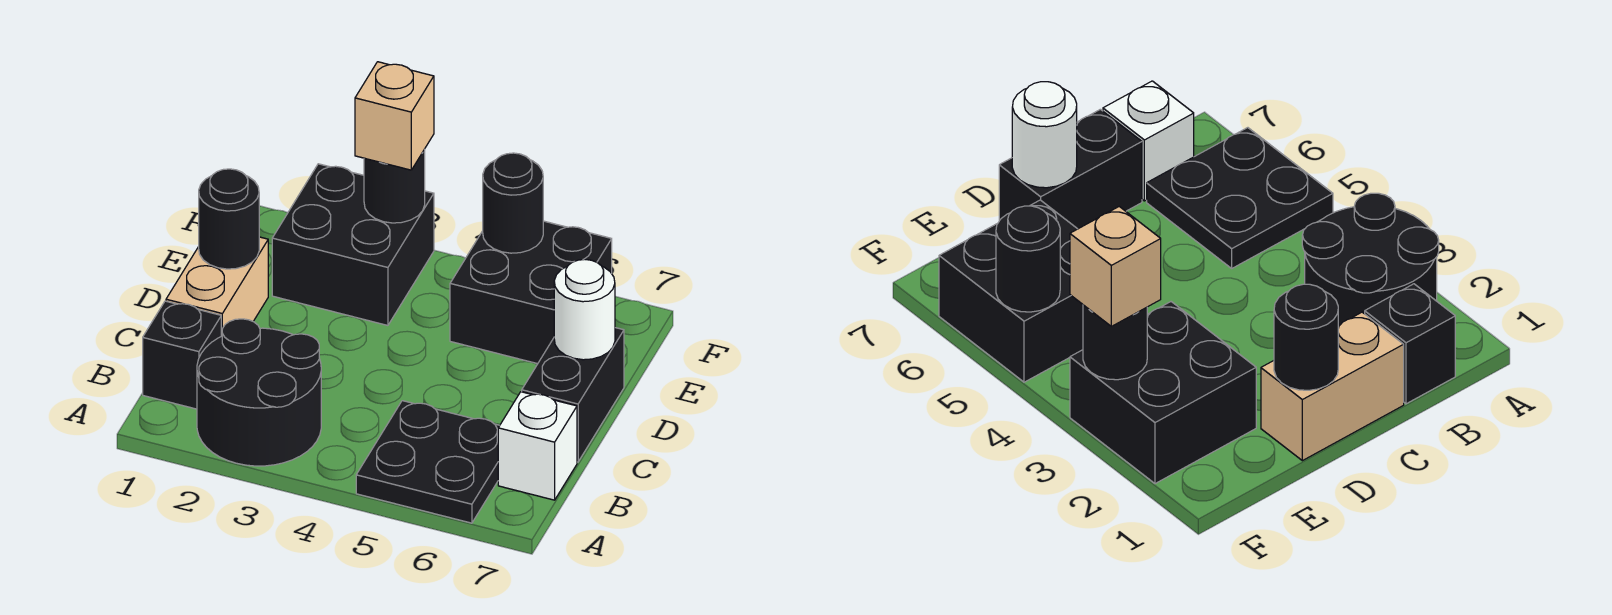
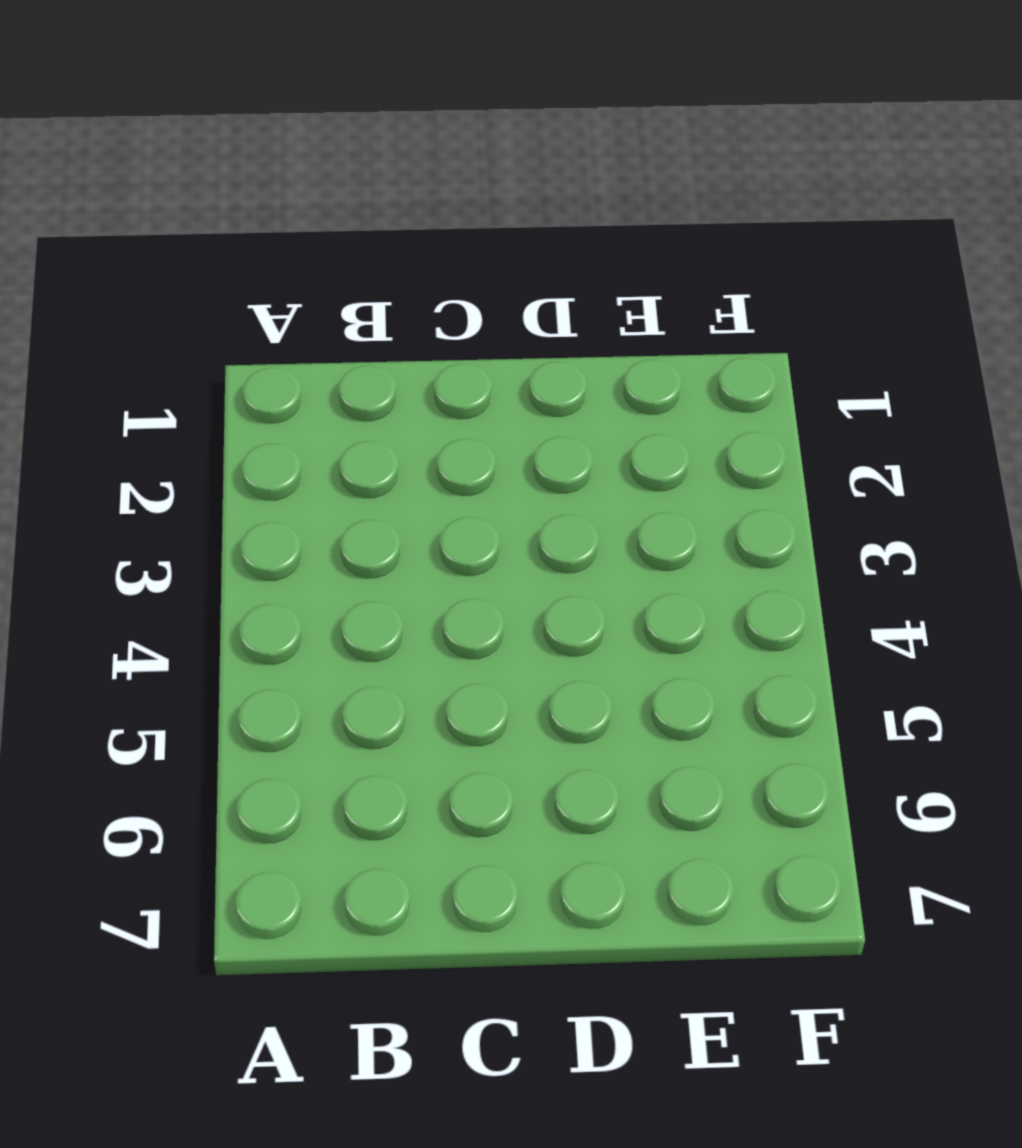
none -> black round brick A2:B3 level 1
none -> black plate A5:B6 level 1
none -> black brick B1 level 1

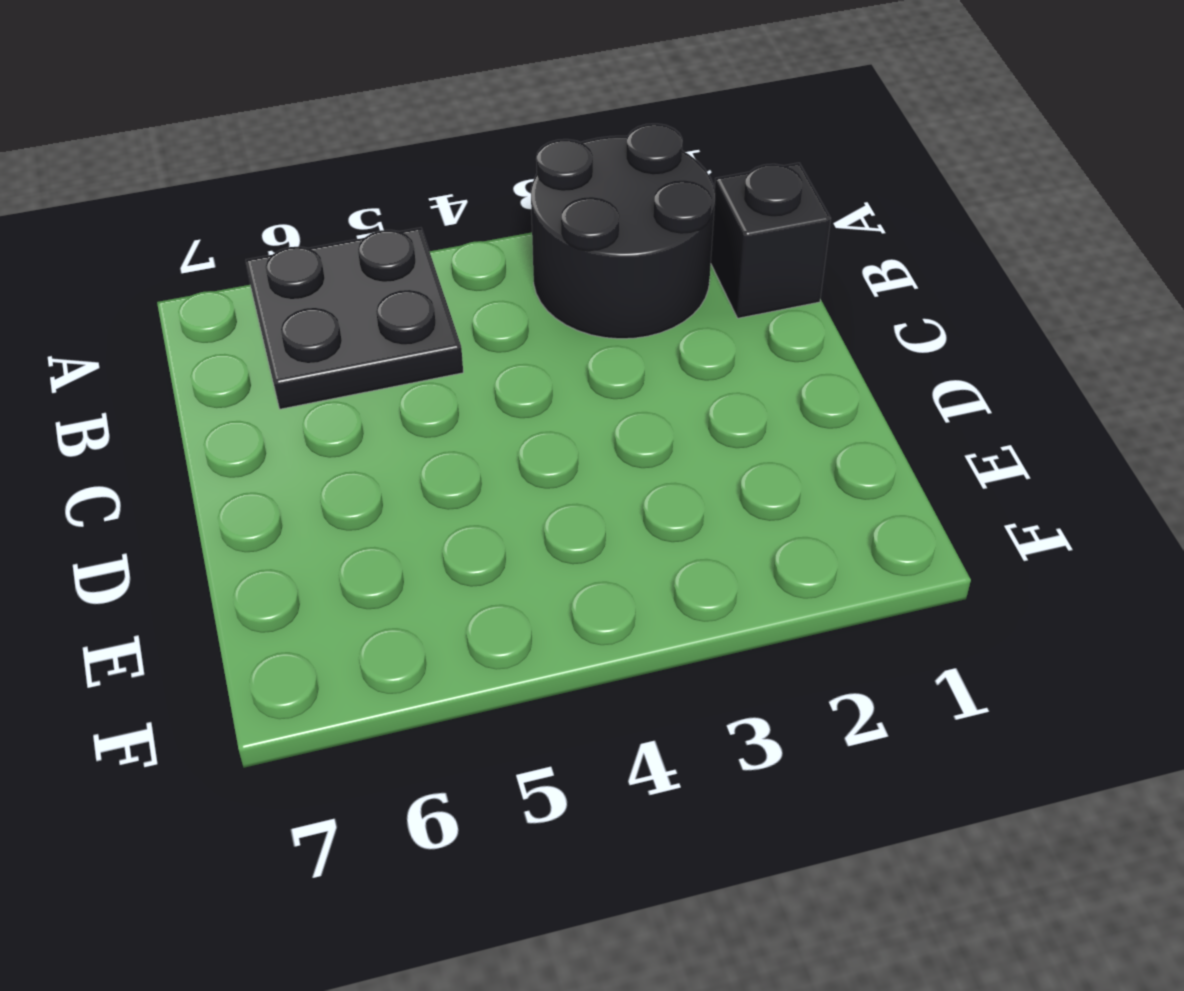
none -> white brick B7 level 1
none -> tan brick C1:D1 level 1
none -> black brick C7:D7 level 1

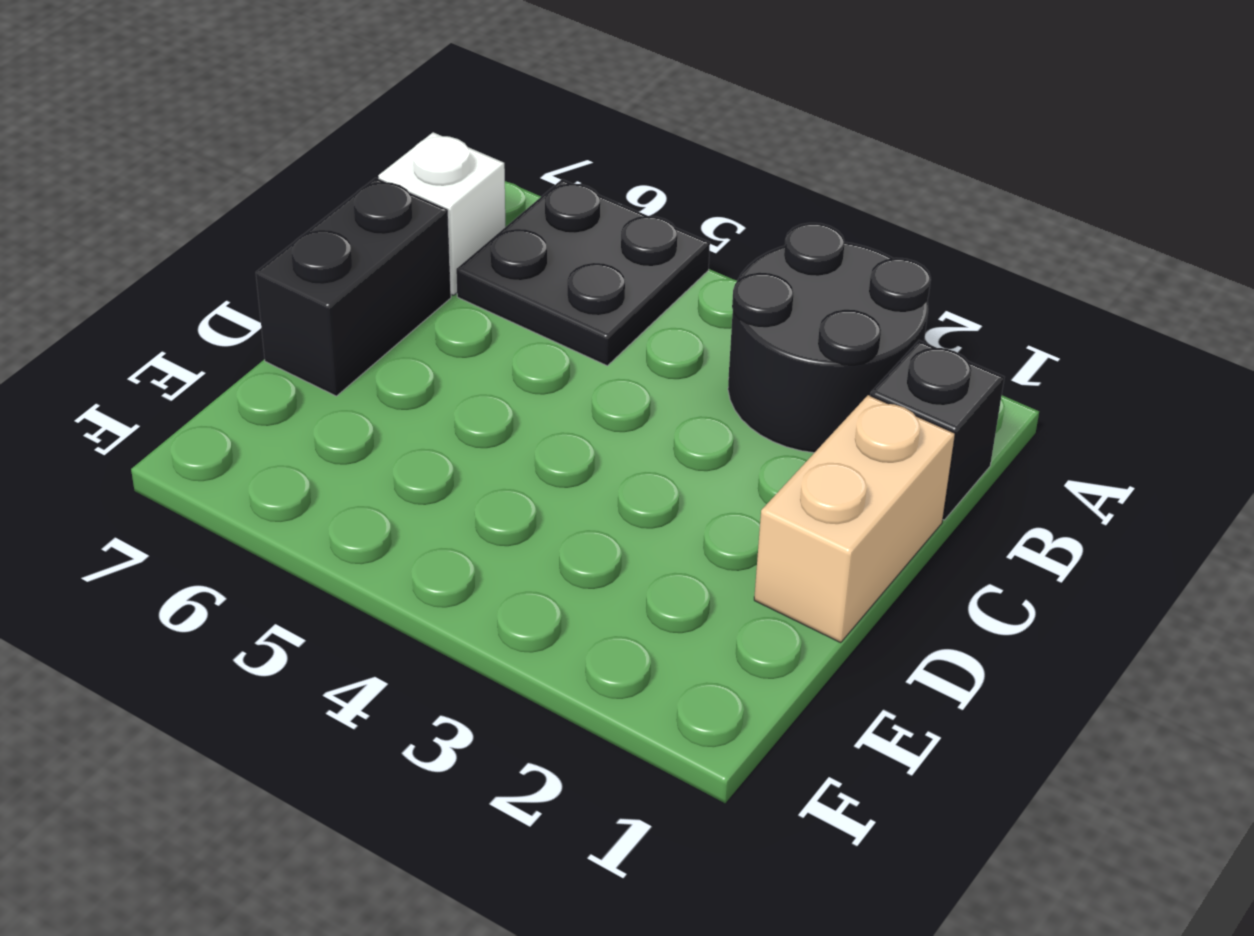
none -> black brick E2:F3 level 1
none -> black brick E5:F6 level 1
none -> black round brick D1 level 2

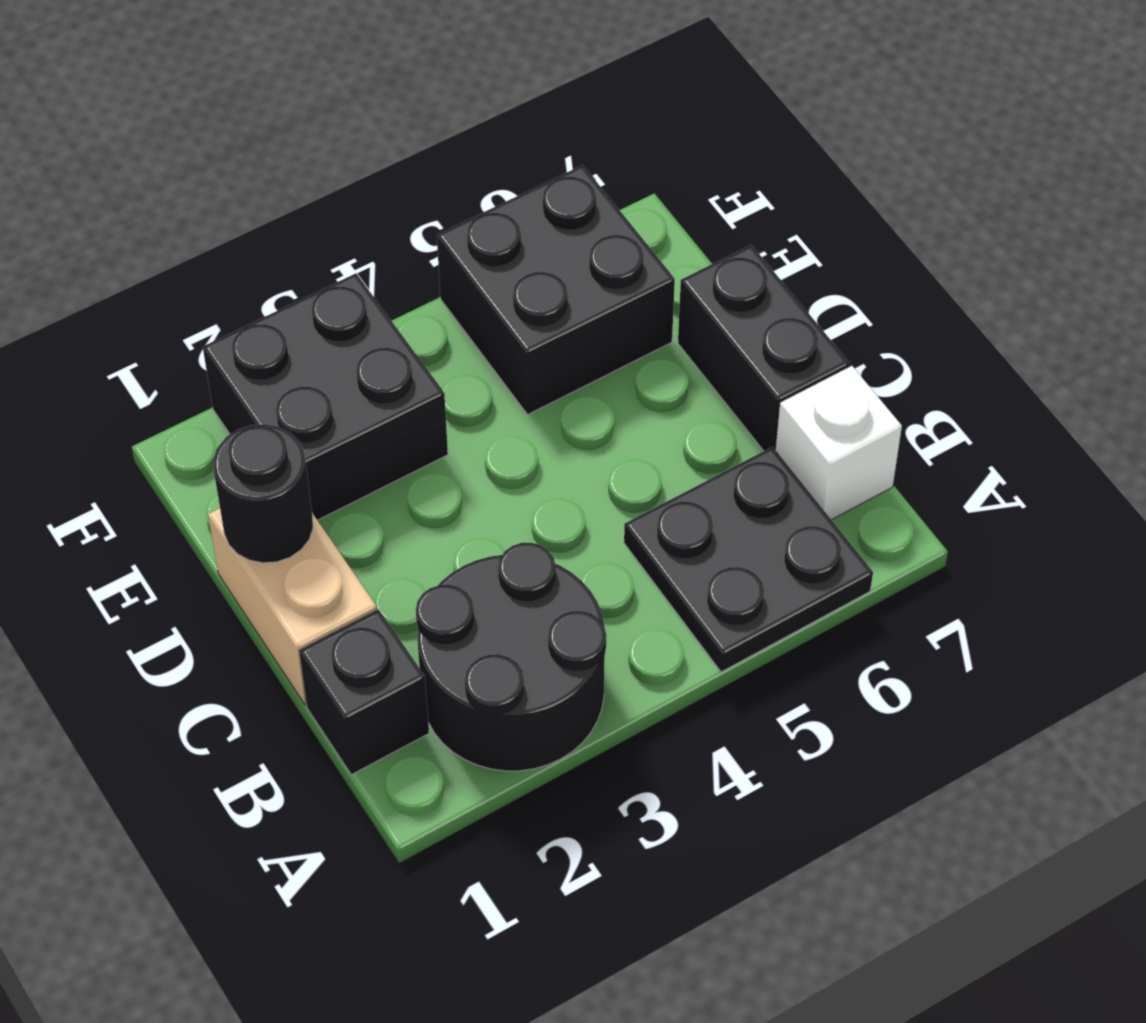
none -> white round brick D7 level 2
none -> black round brick F3 level 2
none -> black round brick F5 level 2

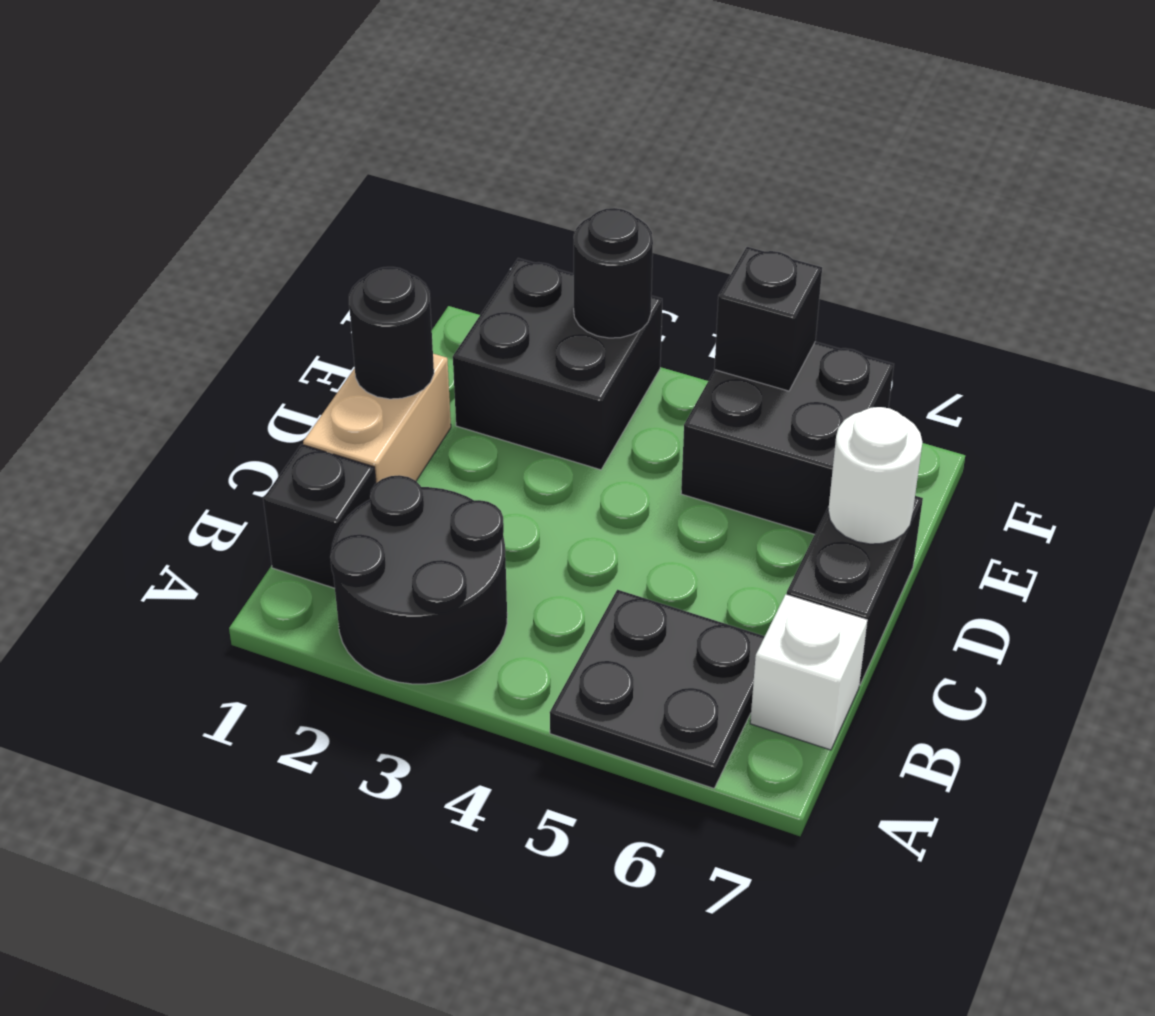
black brick F5 level 2 -> black round brick F5 level 2
none -> tan brick F3 level 3

